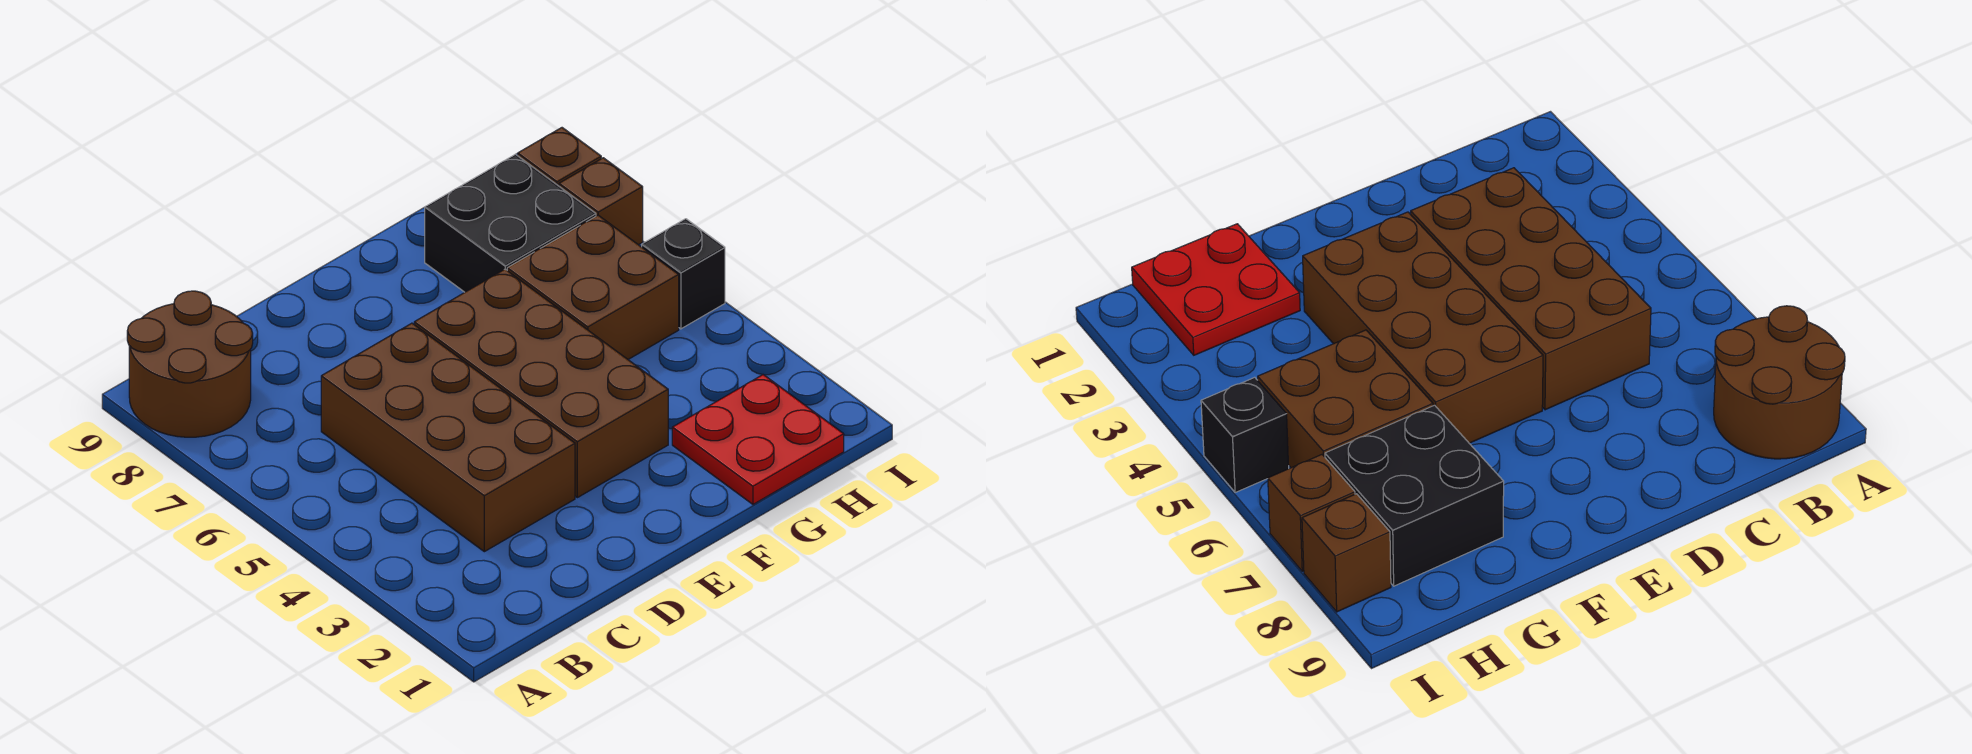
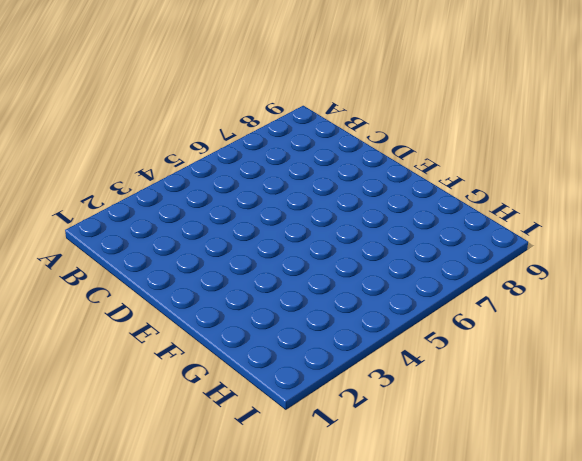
none -> brown round brick A8:B9 level 1
none -> brown brick C3:D6 level 1

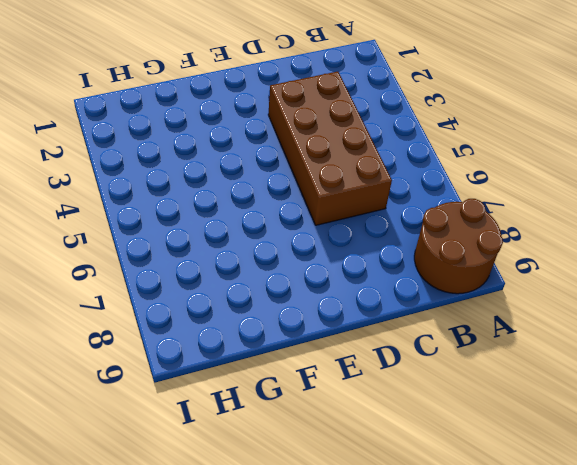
none -> brown brick E3:F6 level 1
none -> red plate G1:H2 level 1

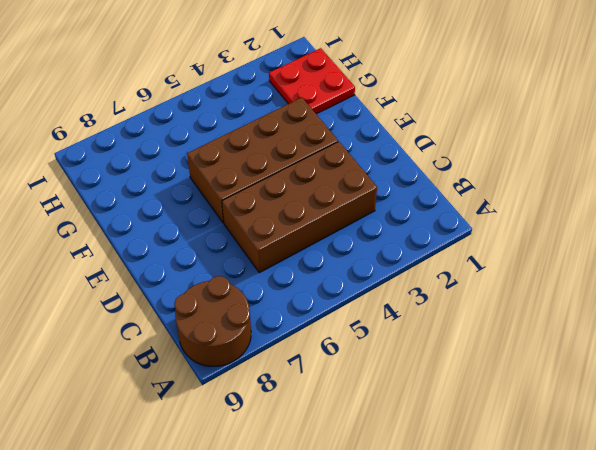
none -> brown brick G5:H6 level 1
none -> black brick G7:H8 level 1

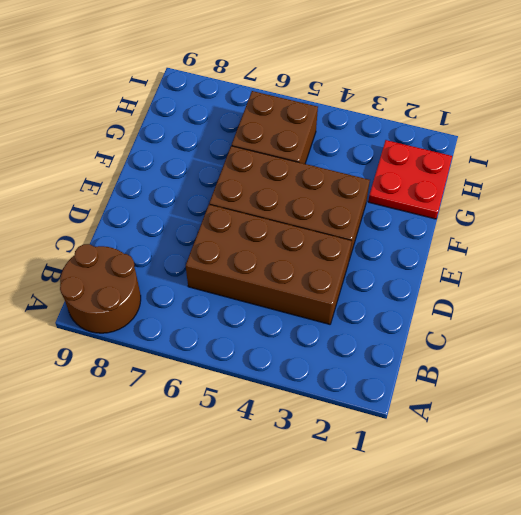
none -> black brick G7:H8 level 1
none -> black brick I5 level 1

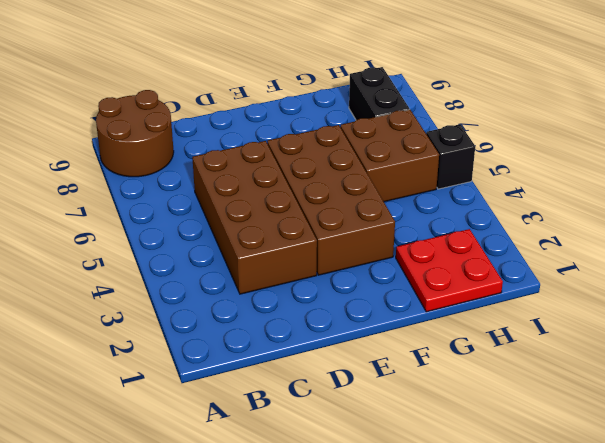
black brick H7:H8 level 1 -> black brick G7:H8 level 1
none -> brown brick I7 level 1
none -> brown brick I8 level 1

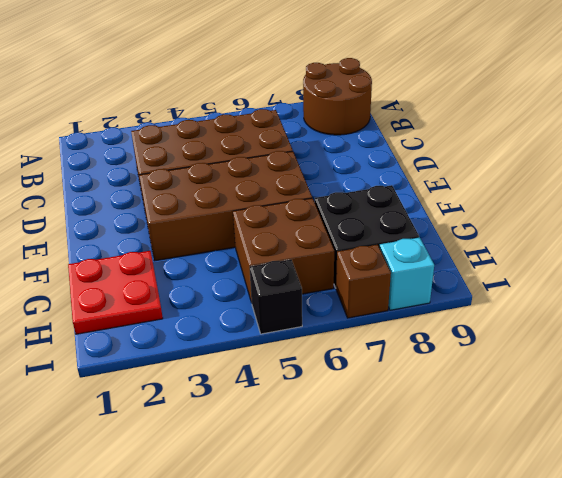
cyan brick I8 level 1 -> brown brick I8 level 1

